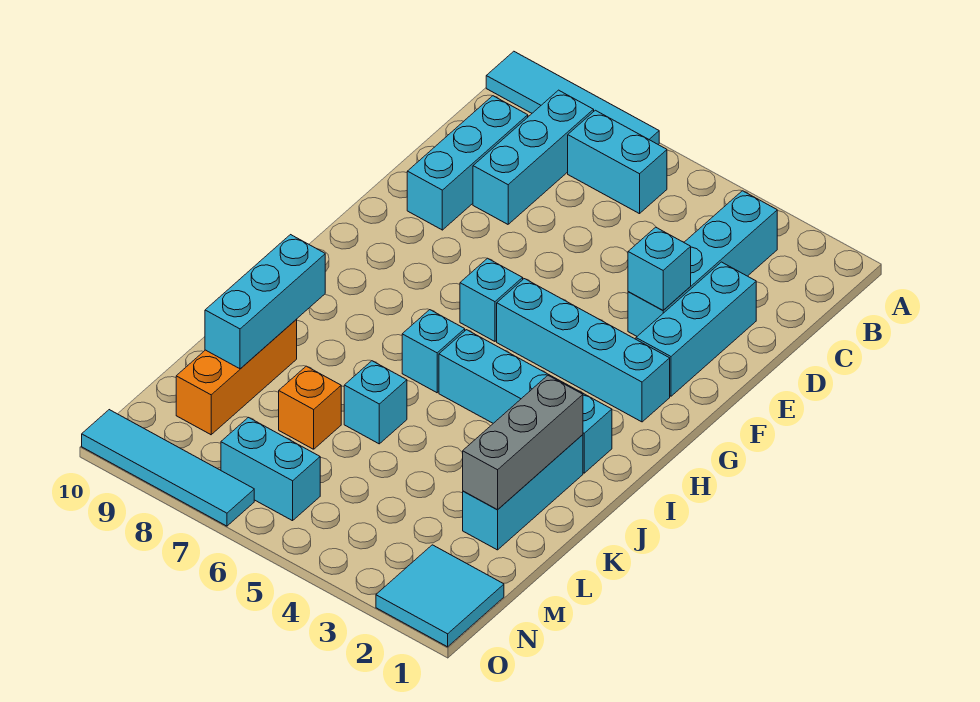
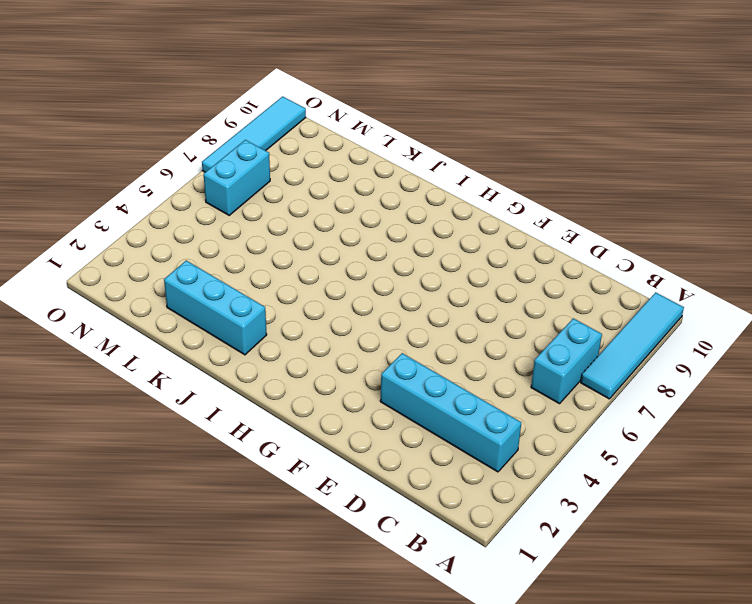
none -> cyan brick B8:D8 level 1
none -> cyan brick C9:E9 level 1
none -> cyan brick D2:F2 level 1

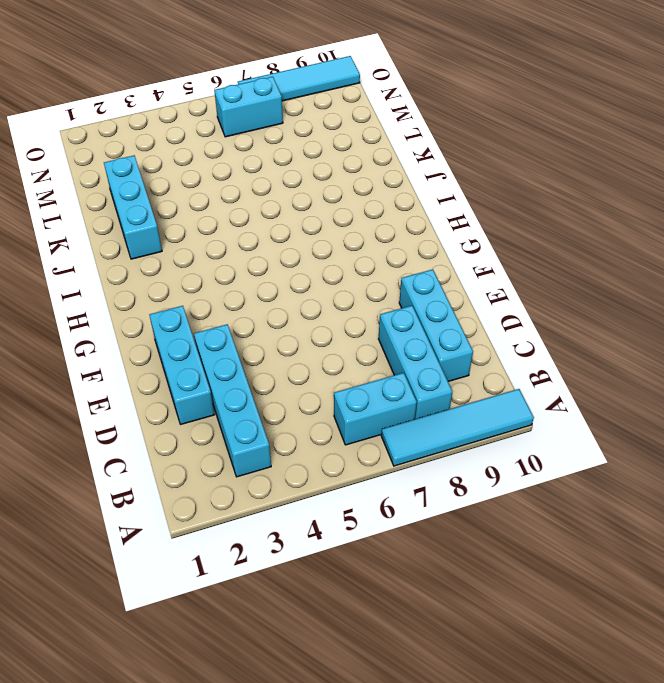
none -> cyan brick G2:G5 level 1
none -> cyan brick G6 level 1
none -> cyan brick I2:I5 level 1

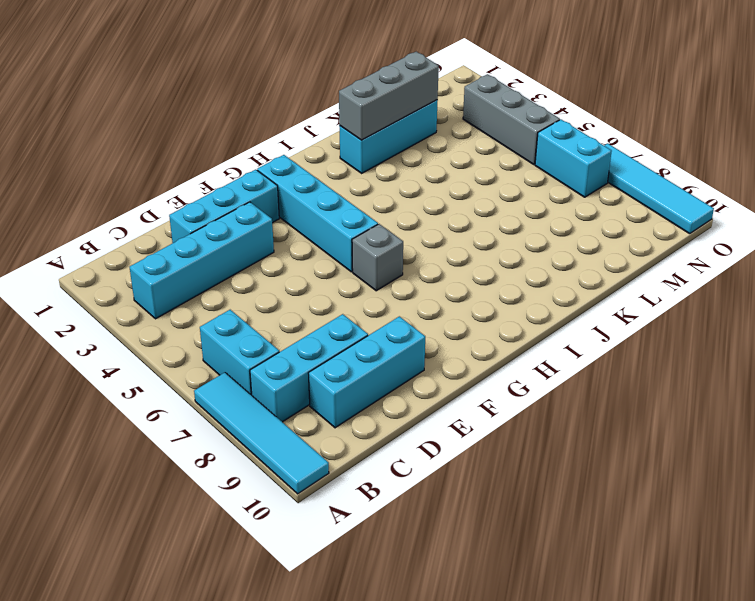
grey brick G6 level 1 -> cyan brick G6 level 1
grey brick N3:N5 level 1 -> none
none -> cyan brick I2:I5 level 1
none -> cyan brick I6 level 1
none -> cyan brick K6 level 1

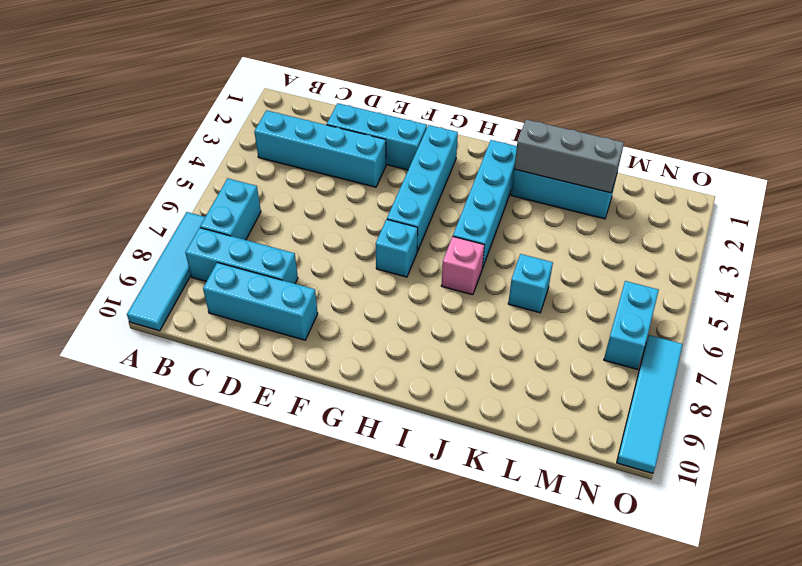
pink brick I6 level 1 -> cyan brick I6 level 1
none -> orange brick K9:M9 level 1
none -> orange brick L7 level 1
none -> cyan tile N1:O2 level 1

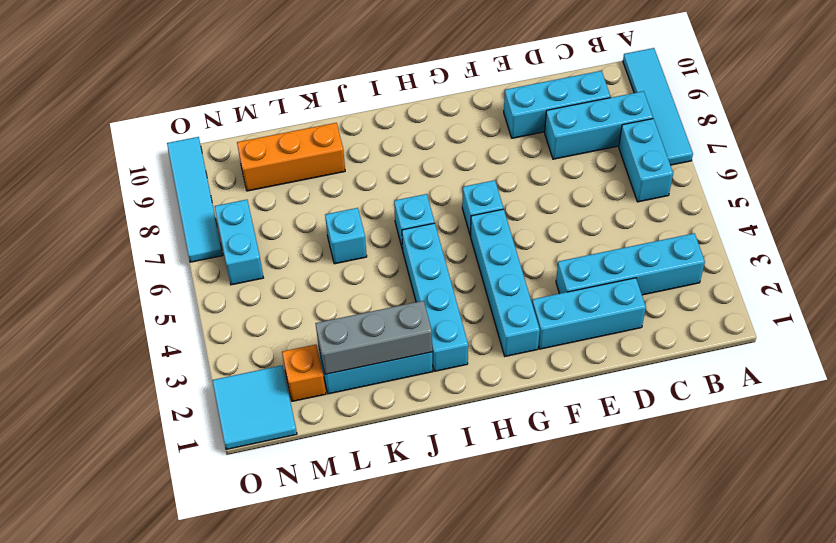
orange brick M2 level 1 -> orange brick L7 level 1
none -> cyan brick E3 level 2
none -> cyan brick J9:L9 level 2

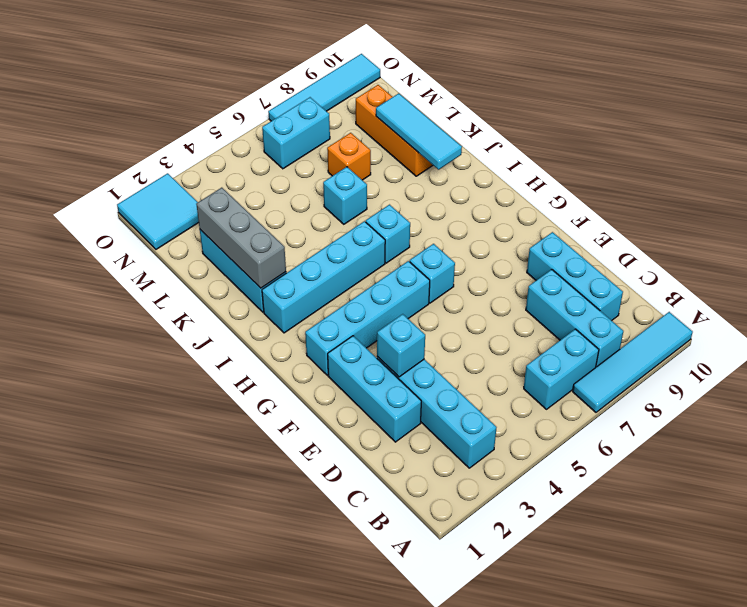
cyan tile J9:L9 level 2 -> cyan brick J9:L9 level 2

